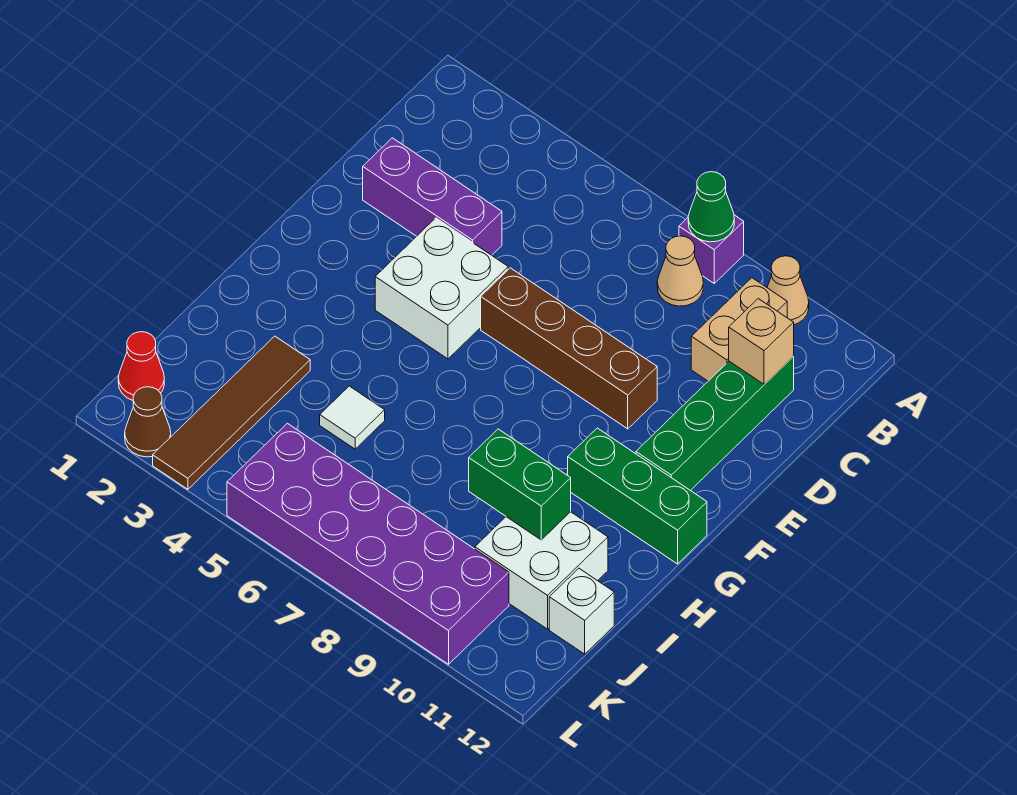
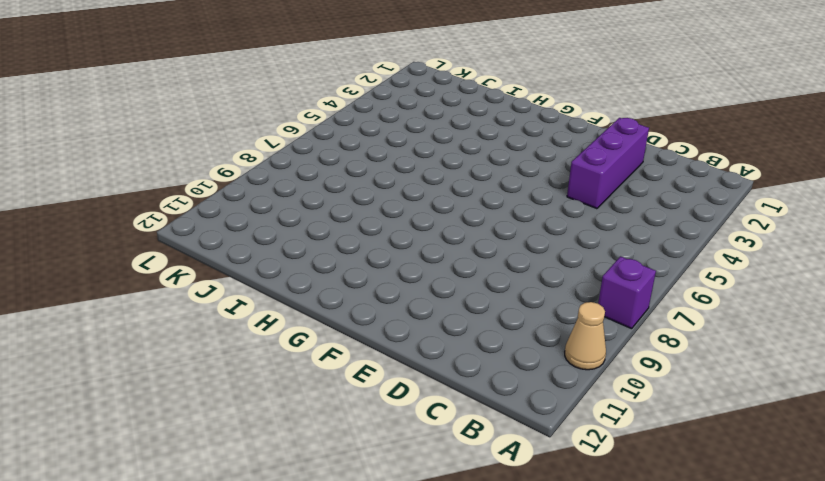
none -> tan cone B8 level 1
none -> tan brick B10:C10 level 1
none -> green brick C11:F11 level 1

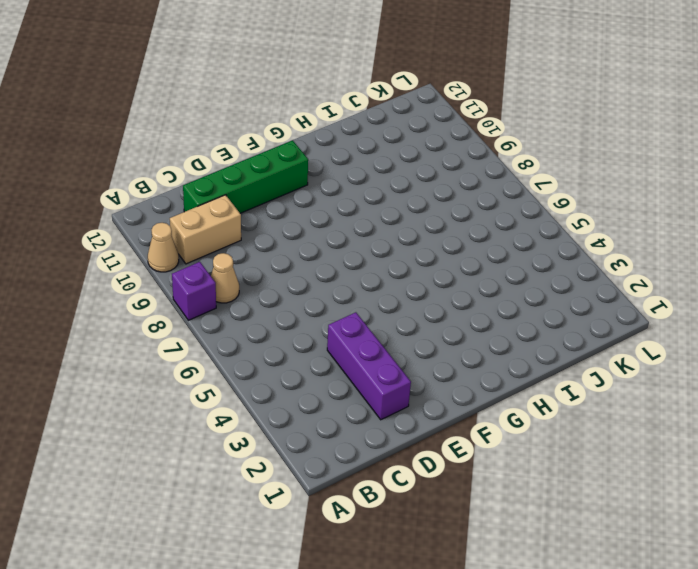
none -> white brick E4:F5 level 1
none -> brown brick E6:E9 level 1
none -> green brick G10:G12 level 1

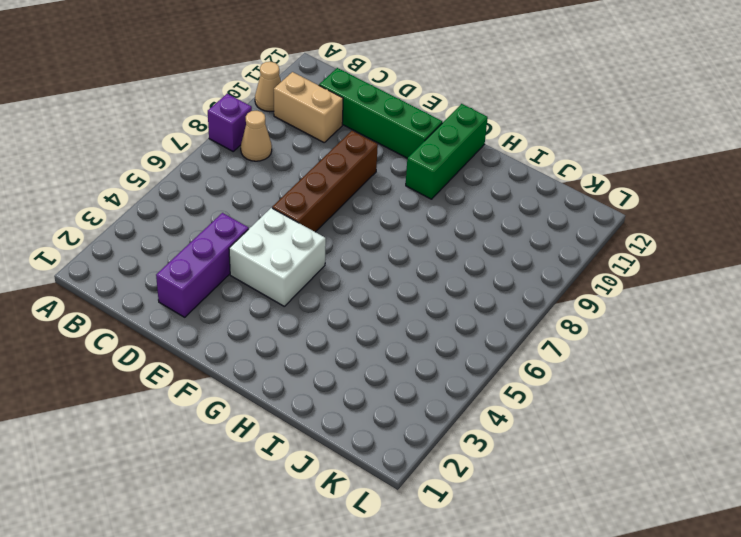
none -> brown tile I3:L3 level 1
none -> white tile I5 level 1
none -> white brick I10:J11 level 1

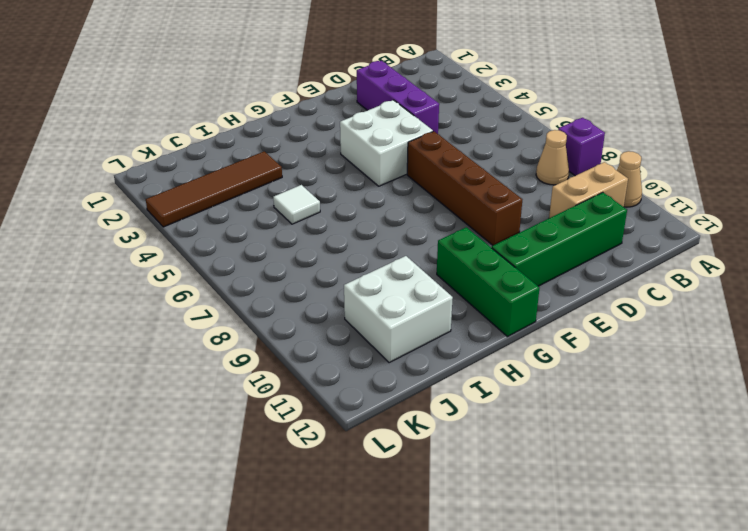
none -> white brick J12 level 1
none -> red cone K1 level 1
none -> purple brick K5:L10 level 1

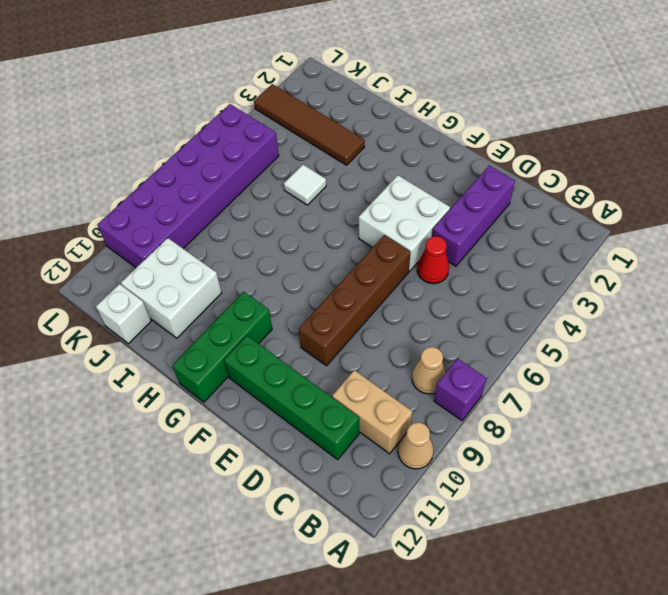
red cone D5 level 1 -> red cone K1 level 1
none -> brown cone L2 level 1
none -> green cone A8 level 2
none -> tan brick C11 level 2

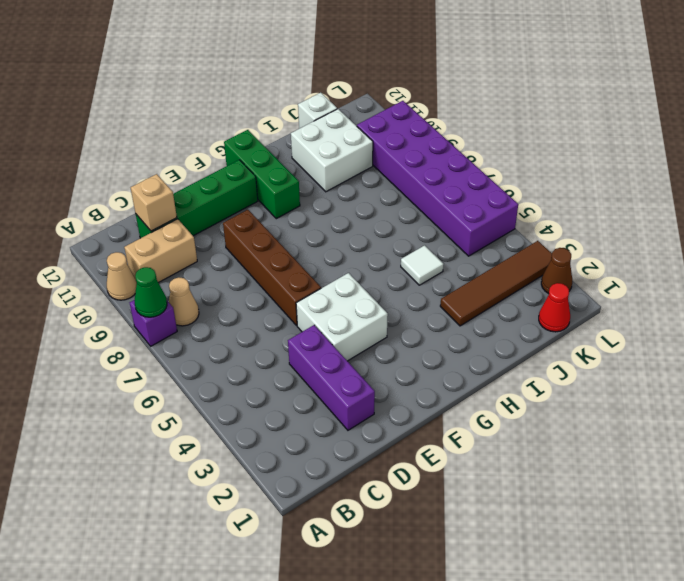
none -> green brick I9:I10 level 2

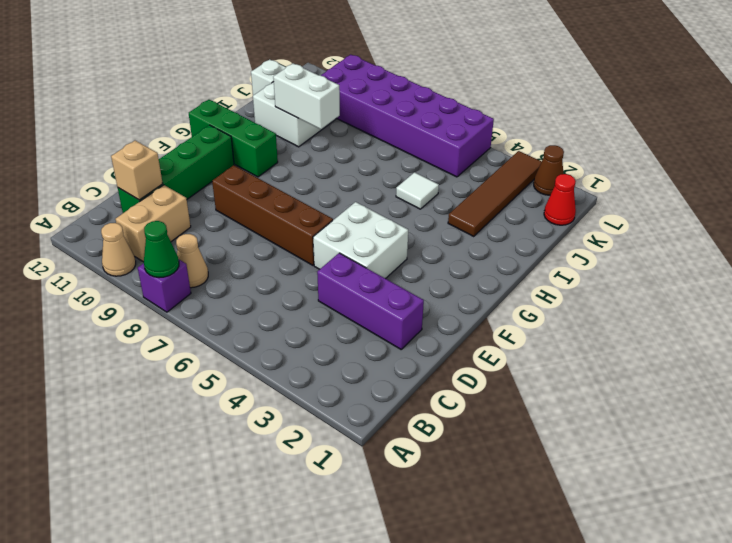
white brick I9:I10 level 2 -> green brick I9:I10 level 2

